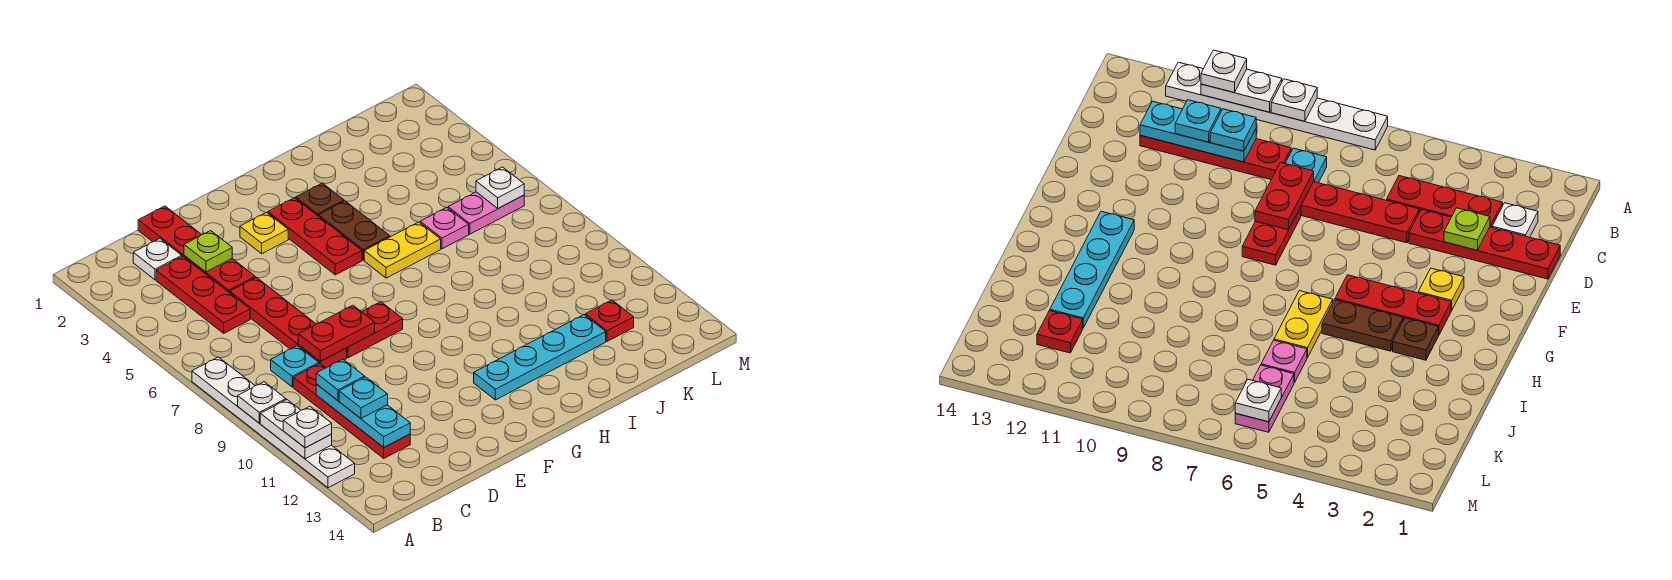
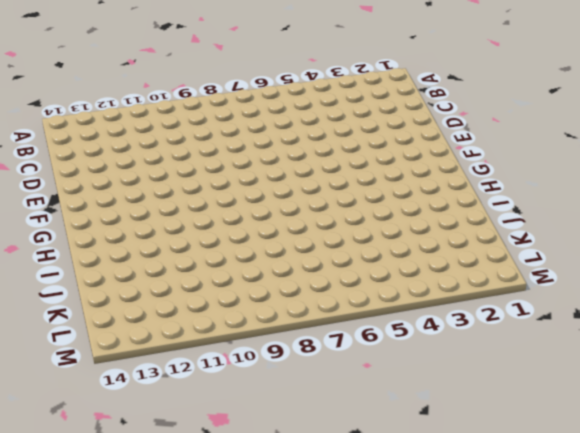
none -> white plate A7:A12 level 1
none -> white plate C2 level 1
none -> red plate C3:C5 level 1

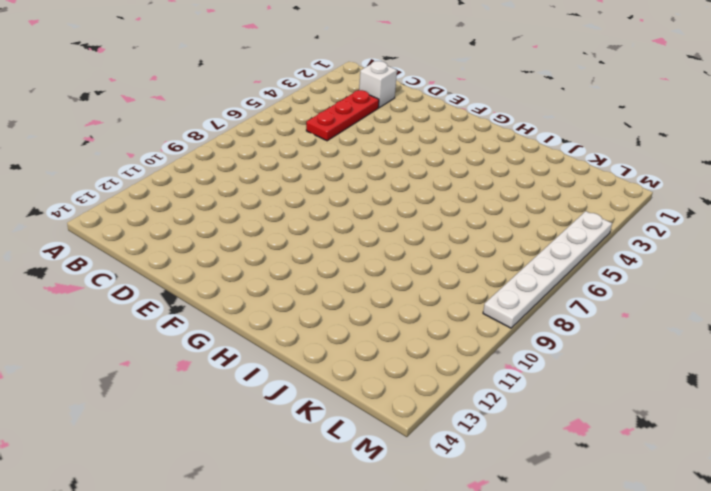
white brick C2 level 1 -> white plate C2 level 1
white plate M4:M9 level 1 -> white plate A7:A12 level 1
none -> cyan plate C8 level 1
none -> red plate C9:C12 level 1
none -> red plate D1:D4 level 1

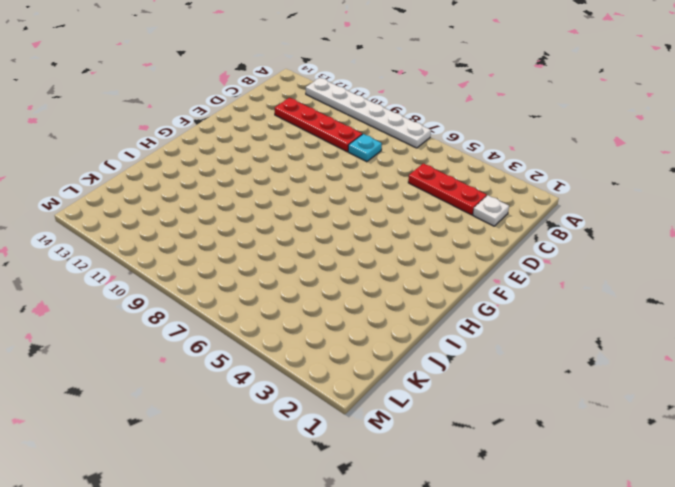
none -> red plate D1:D4 level 1
none -> red plate D5:D8 level 1
none -> red plate E8:F8 level 1

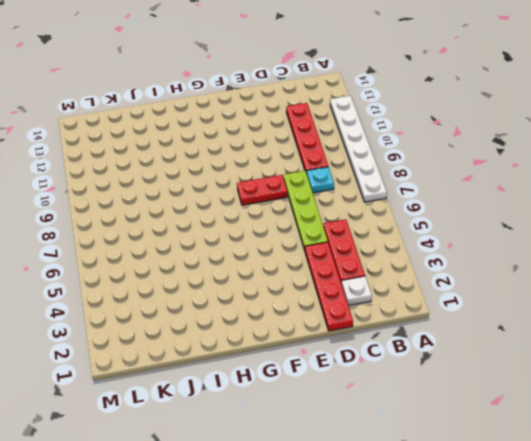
lime plate D5:D8 level 1 -> red plate D5:D8 level 1
none -> yellow plate F3 level 1
none -> red plate G3:G5 level 1
none -> cyan plate G12:J12 level 1

